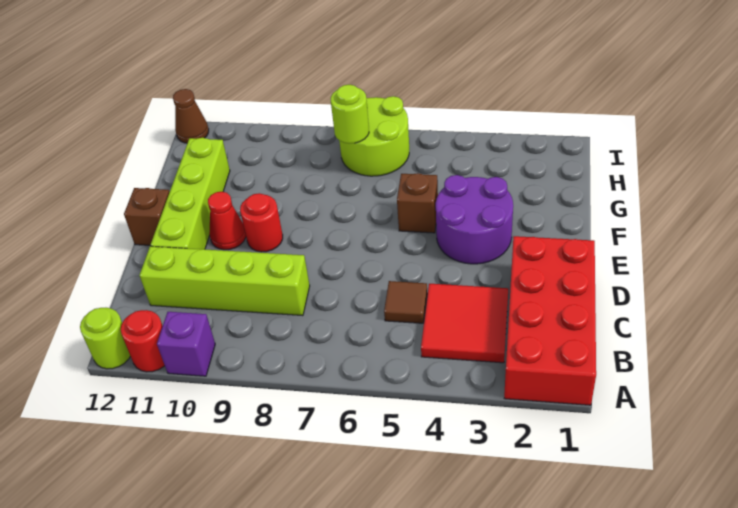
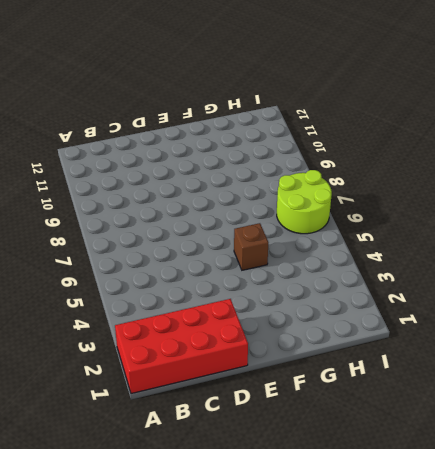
none -> purple brick A10 level 1
none -> red round brick A11 level 1
none -> lime round brick A12 level 1

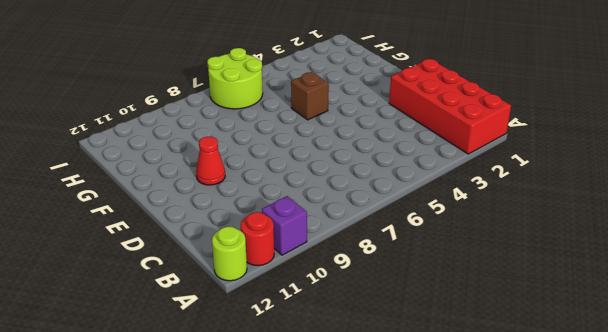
none -> red tile B3:C4 level 1
none -> brown tile C5 level 1
none -> lime brick C8:C11 level 1

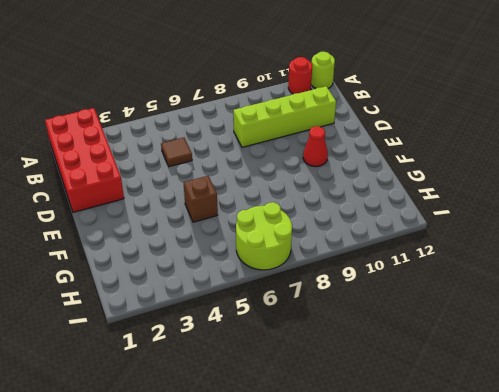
none -> purple brick A10 level 1
none -> red tile B3:C4 level 1
none -> lime brick D11:G11 level 1

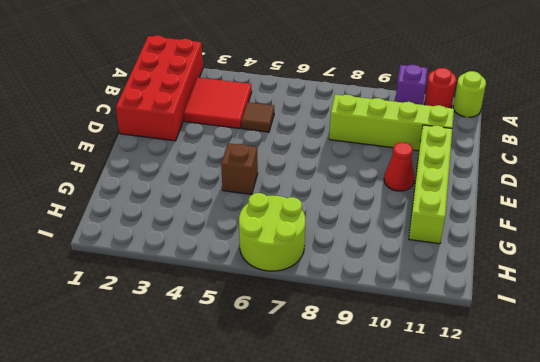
none -> purple round brick E3:F4 level 1
none -> red round brick E9 level 1
none -> brown brick E12 level 1

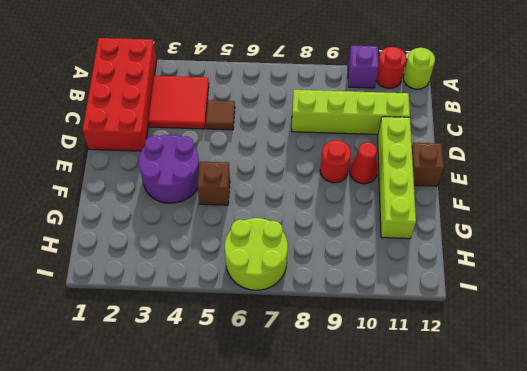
none -> brown cone I12 level 1
none -> lime round brick H7 level 2

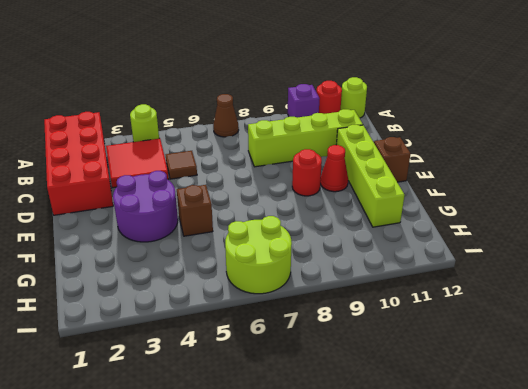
lime round brick A4 level 1 -> lime round brick H7 level 2
brown cone A7 level 1 -> brown cone I12 level 1

